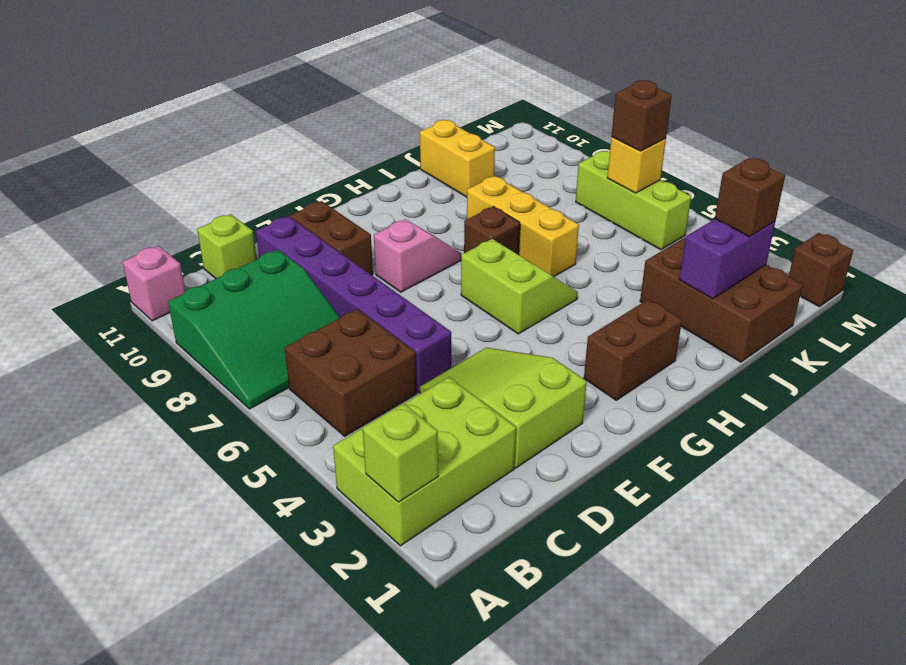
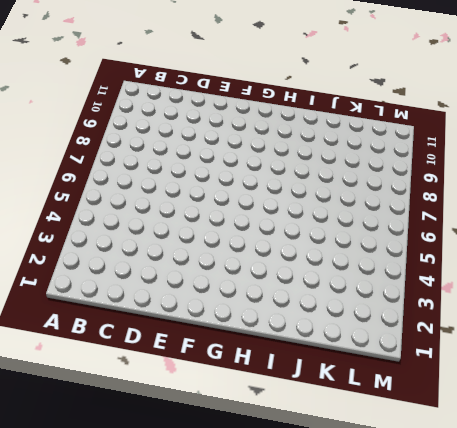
none -> lime brick A2:C3 level 1
none -> green slope A7:C9 level 1 top 9
none -> pink brick A11 level 1

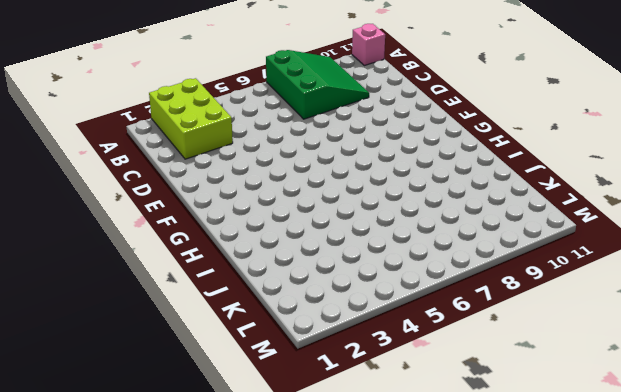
green slope A7:C9 level 1 top 7 -> green slope A7:C9 level 1 top 9
none -> brown brick B5:C6 level 1
none -> lime brick C11 level 1
none -> lime slope D2:E4 level 1 top 2

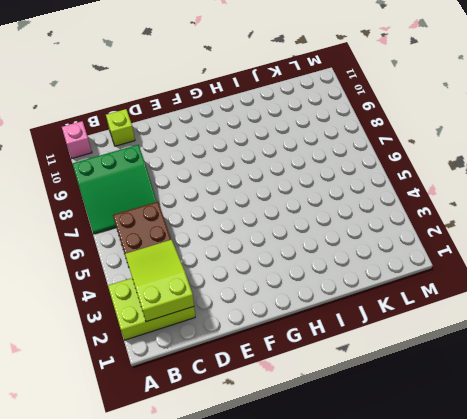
lime slope B2:C4 level 2 top 2 -> lime slope D2:E4 level 1 top 2
none -> purple brick D5:D10 level 1
none -> brown brick E9:E10 level 1
none -> pink slope F8:G8 level 1 top F

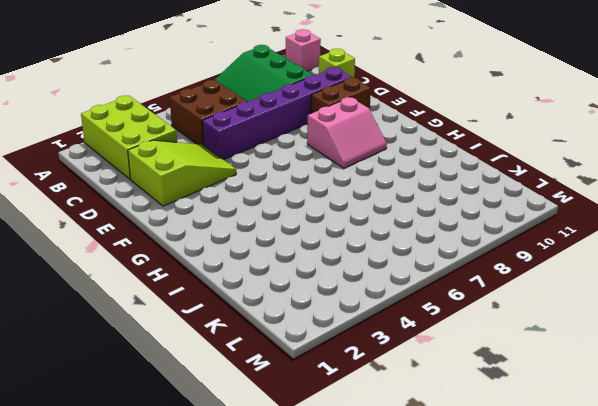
pink slope F8:G9 level 1 top F -> pink slope F8:G8 level 1 top F
none -> brown brick G2:H2 level 1
none -> lime slope G5:H6 level 1 top G
none -> brown brick H7 level 1

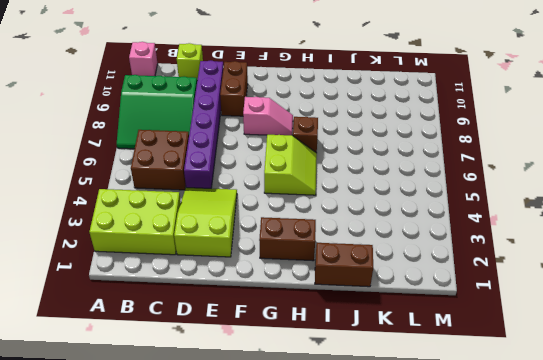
brown brick I1:J1 level 1 -> brown brick J1:K3 level 1
none -> yellow brick I6:I8 level 1
none -> yellow brick J10:J11 level 1
none -> lime brick L5:L7 level 1

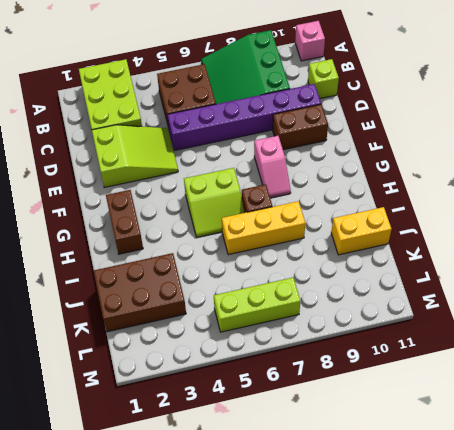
none -> brown brick M1 level 1
none -> lime brick A2 level 2
none -> purple brick J2:K2 level 2

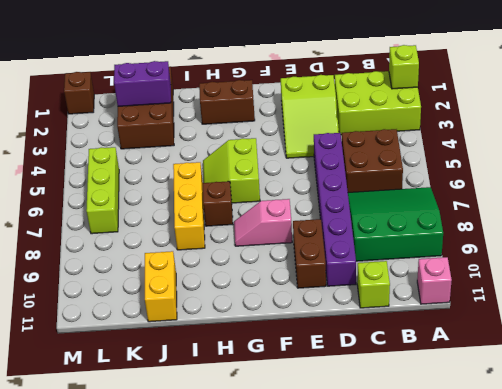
none -> yellow brick L6 level 2
none -> brown brick K2 level 3
none -> brown brick L6 level 3

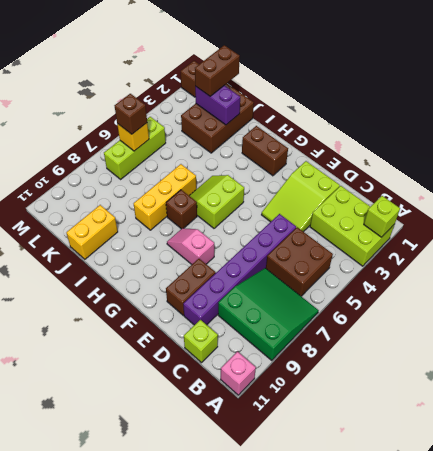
brown brick K1:K2 level 3 -> brown brick K2 level 3

